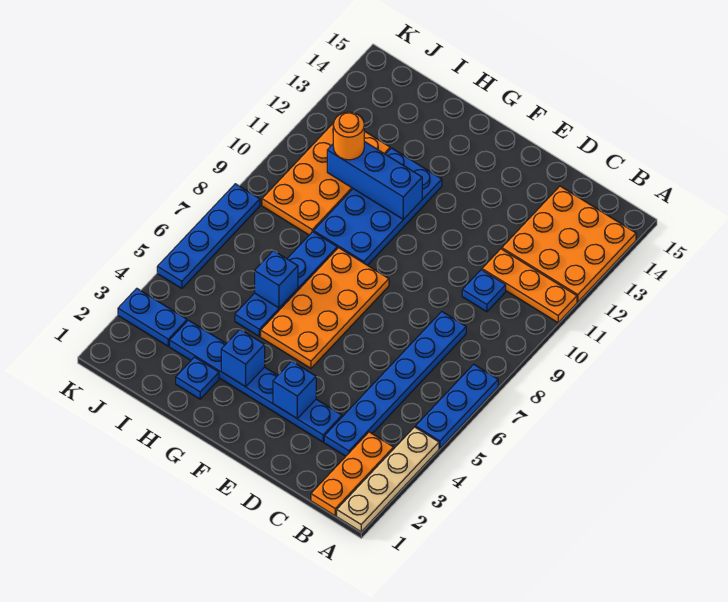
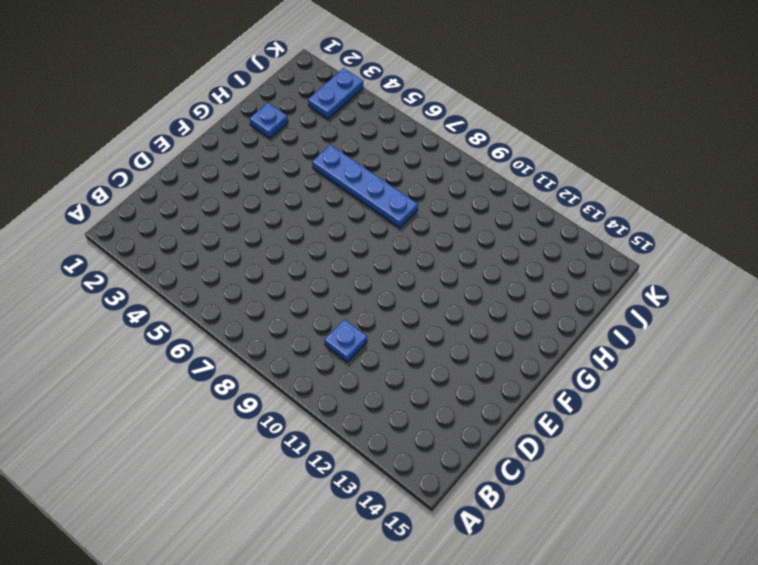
none -> tan plate A1:A4 level 1
none -> blue plate A5:A7 level 1
none -> orange plate A11:C11 level 1

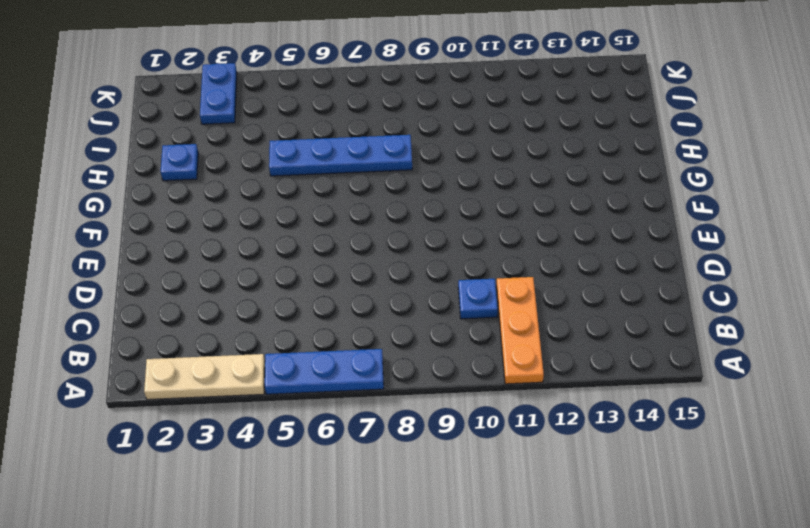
tan plate A2:A4 level 1 -> tan plate A1:A4 level 1
none -> orange plate A12:C14 level 1
none -> orange plate B1:B3 level 1
none -> blue plate C3:C8 level 1

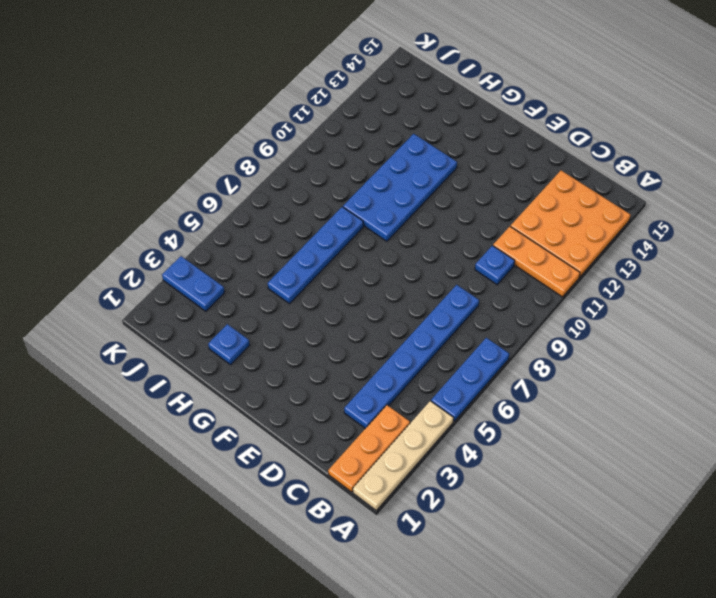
none -> blue plate D3:I3 level 1
none -> orange plate F5:G8 level 1
none -> orange plate I9:J12 level 1

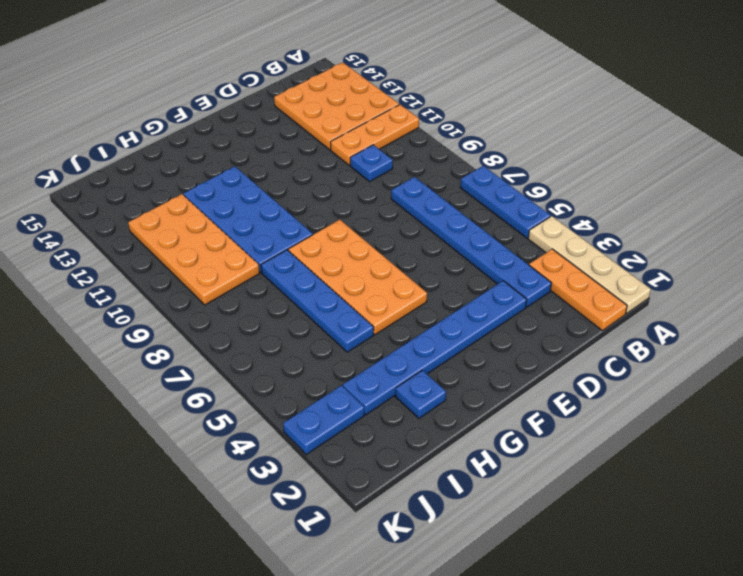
none -> blue plate K5:K8 level 1
none -> blue brick E3 level 2
none -> blue brick G3 level 2

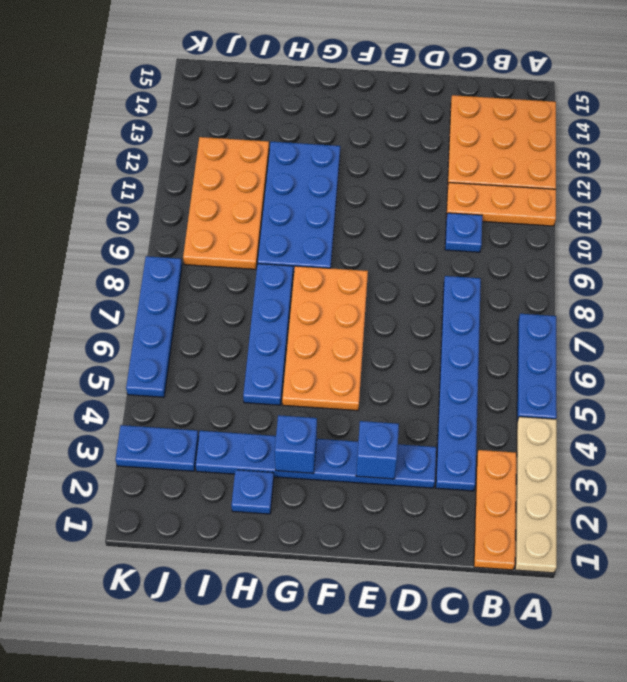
none -> blue brick G11:I11 level 2
none -> blue brick H6 level 2
none -> orange round brick I11 level 3

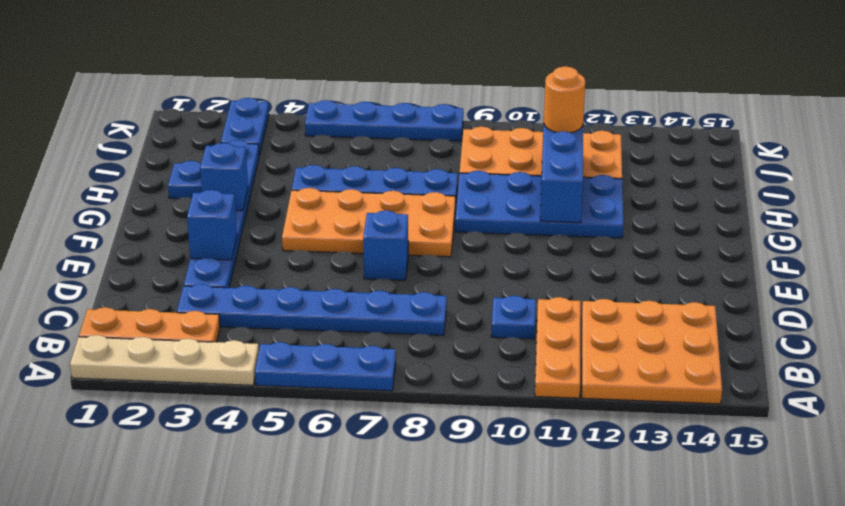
blue brick E7 level 1 -> blue brick H6 level 2

